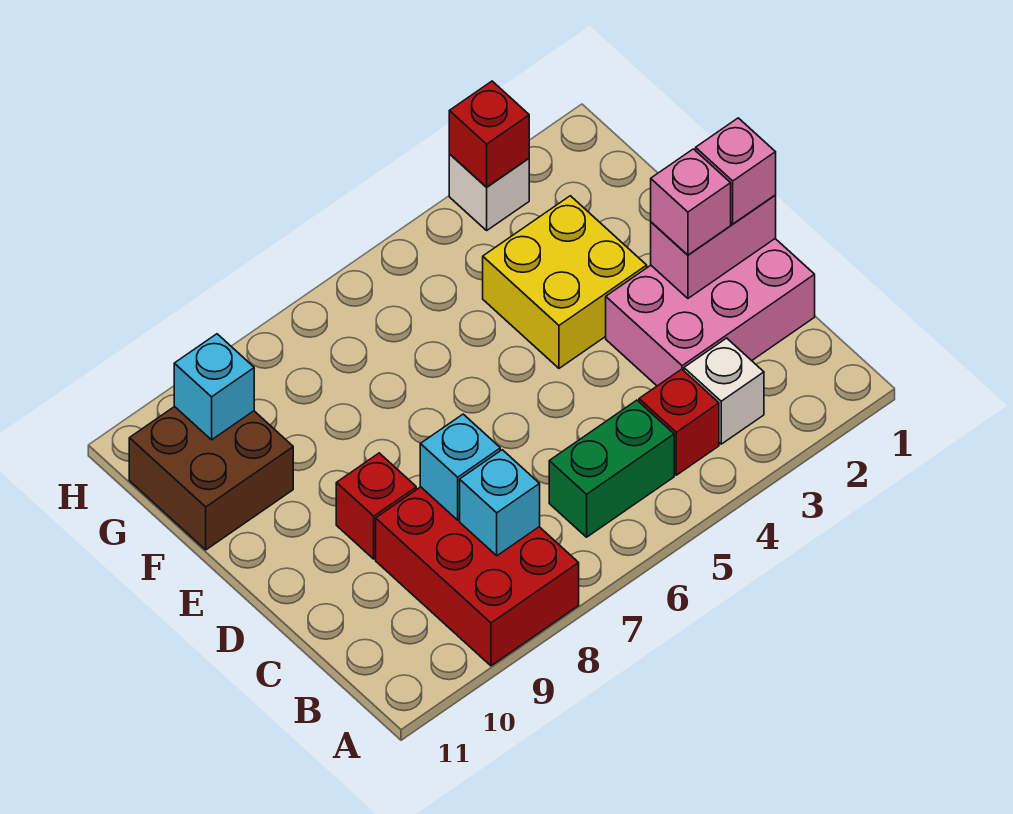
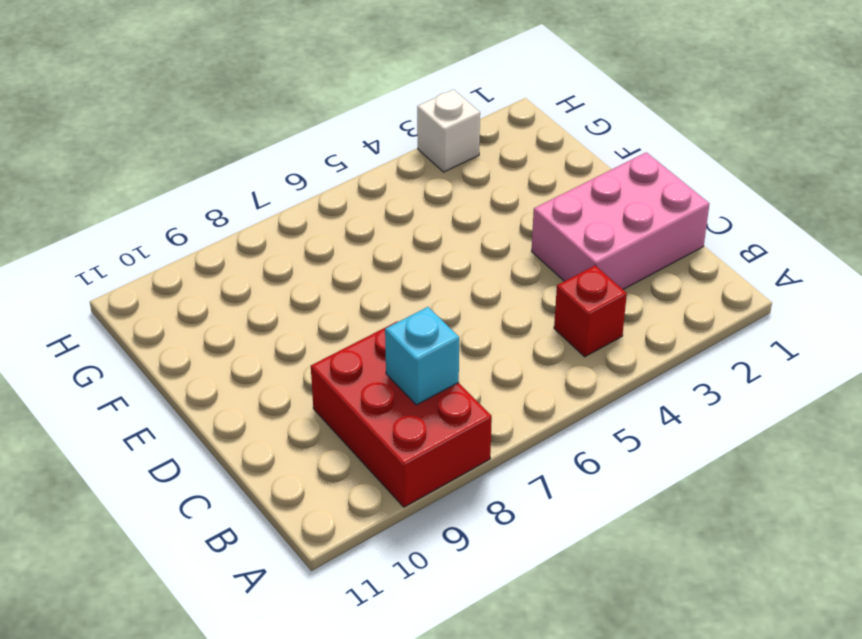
none -> white brick B3 level 1
none -> green brick B5:B6 level 1
none -> red brick D9 level 1

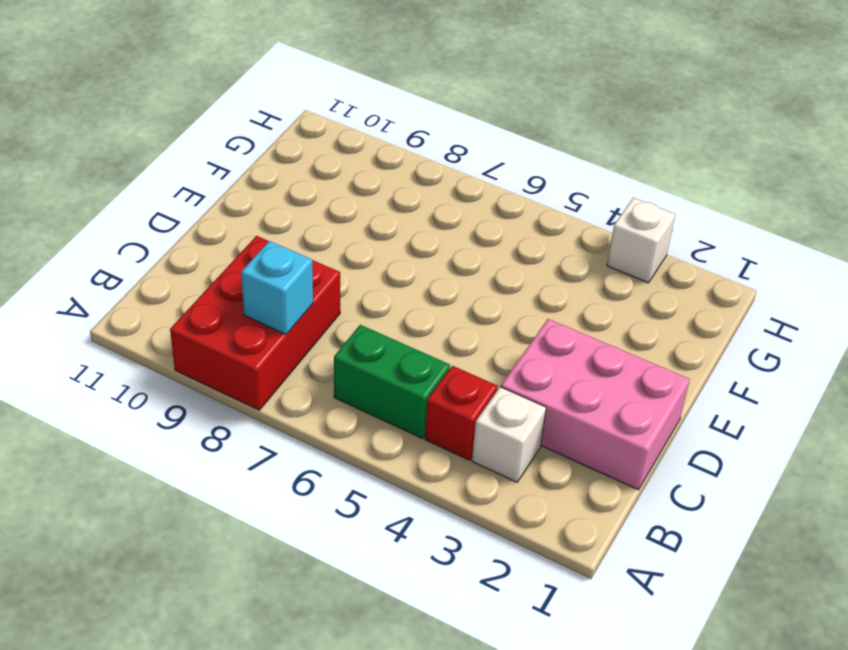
none -> red brick D9 level 1
none -> yellow brick E3:F4 level 1
none -> brown brick F10:G11 level 1

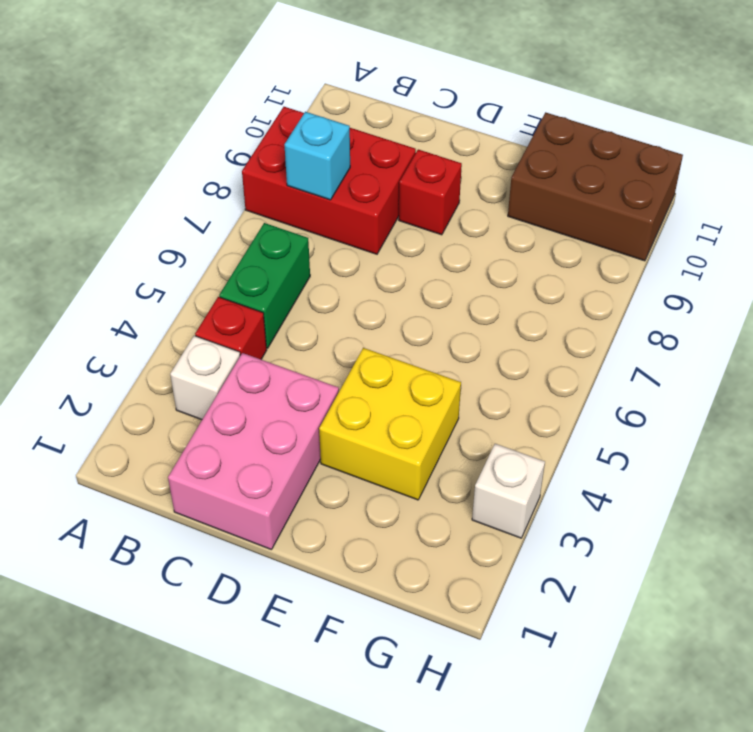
brown brick F10:H11 level 1 -> brown brick F10:G11 level 1
none -> cyan brick C8 level 2
none -> pink brick D1:D2 level 2
none -> cyan brick G10 level 2

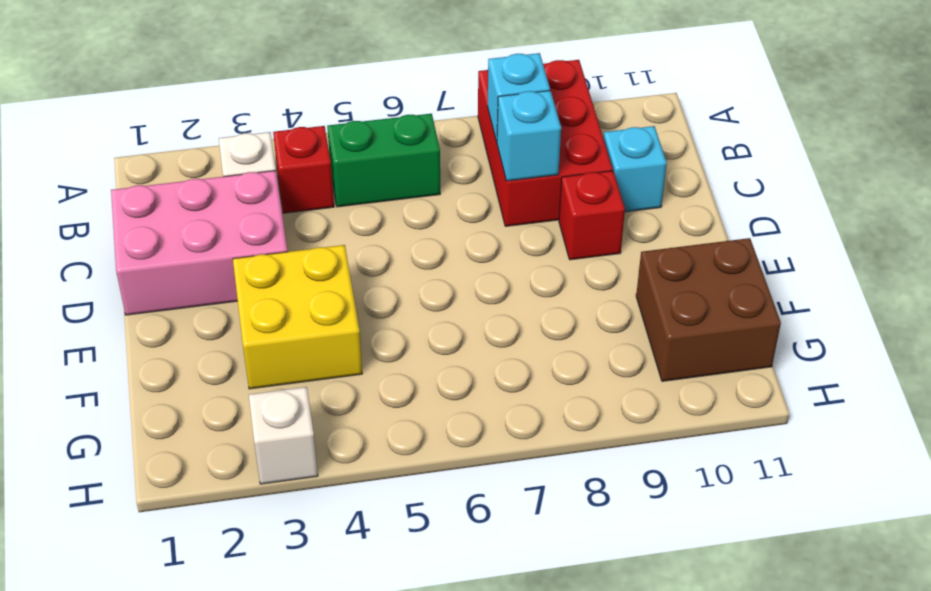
cyan brick C10 level 1 -> cyan brick G10 level 2
none -> pink brick D1:D2 level 2
none -> red brick H3 level 2
none -> pink brick D1 level 3

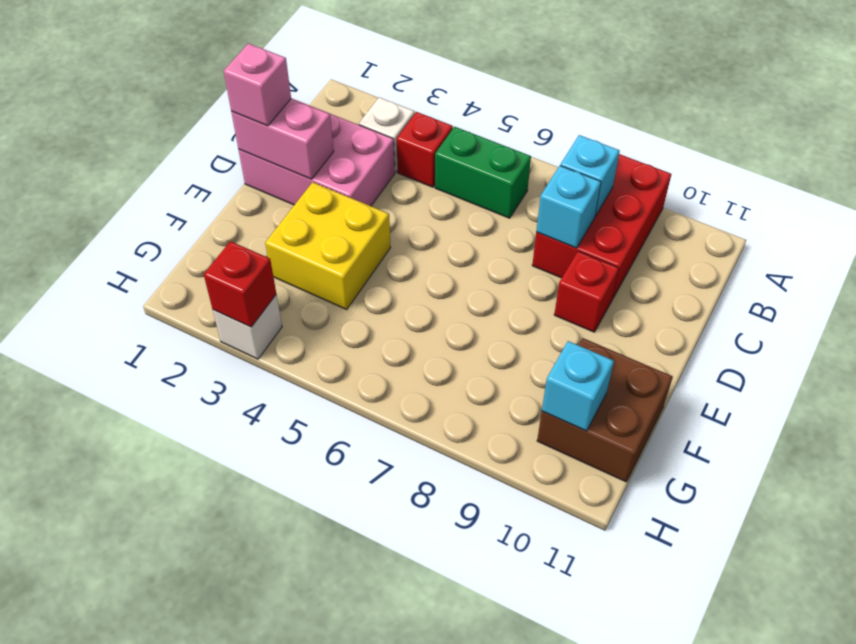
none -> pink brick D2 level 3

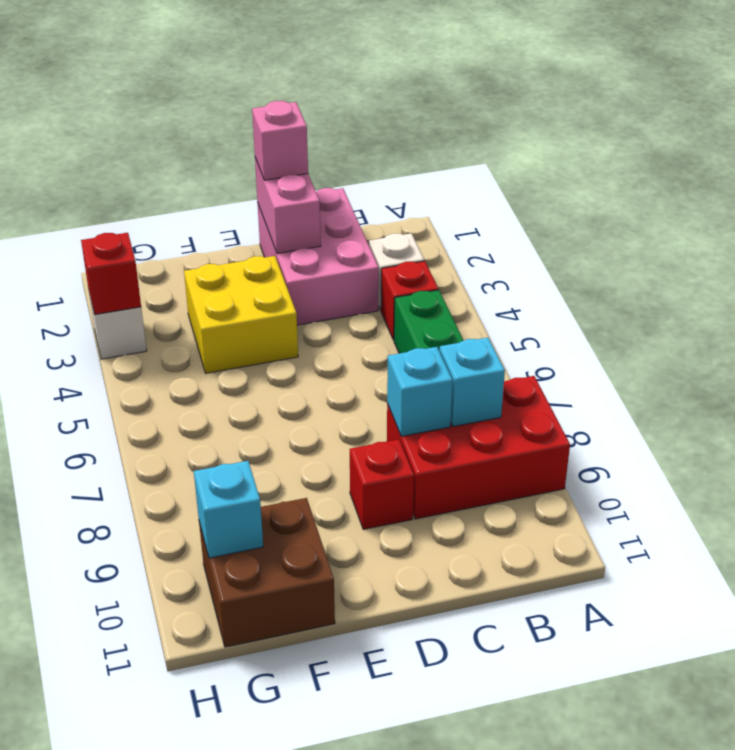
none -> pink brick D2 level 3

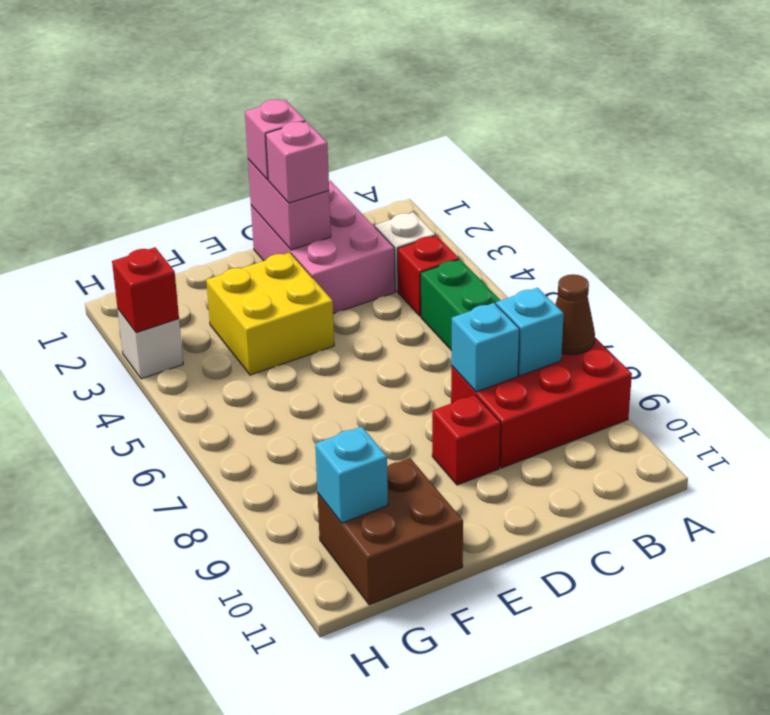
brown cone A8 level 2 -> none

